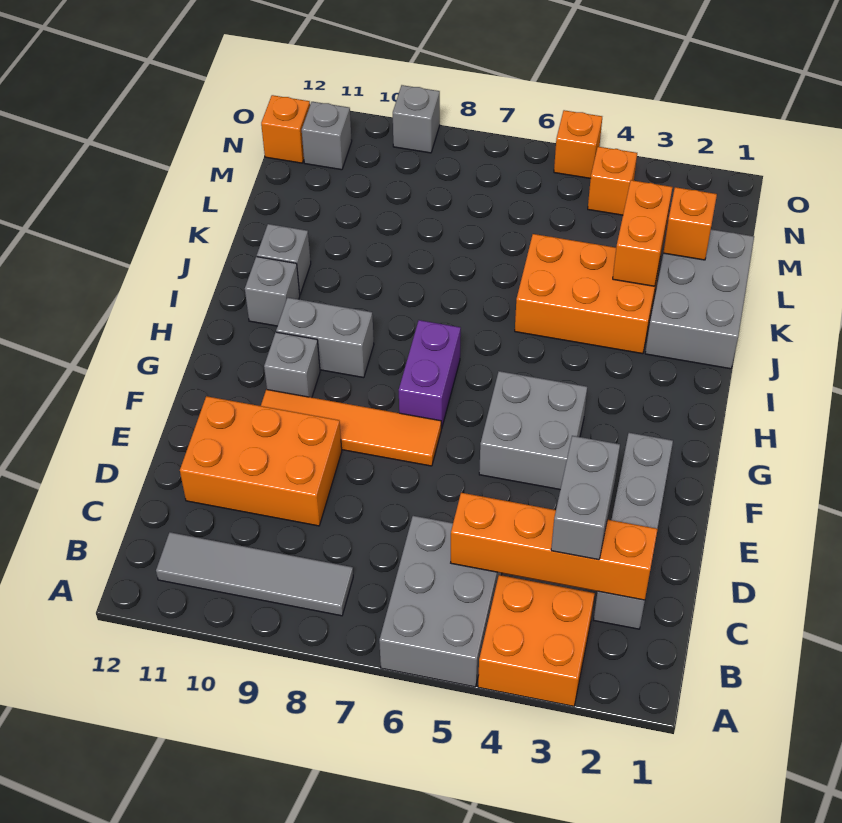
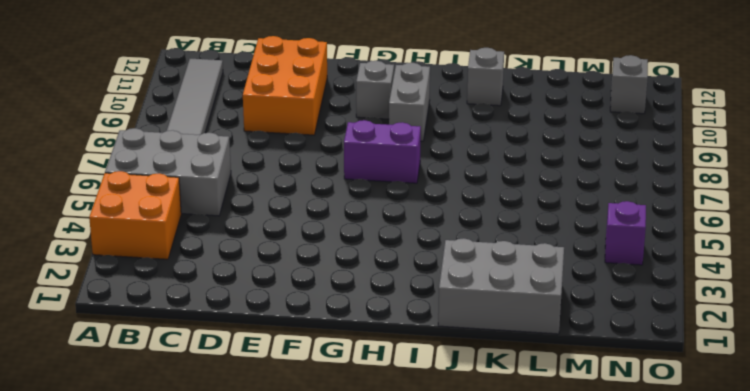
purple brick N4 level 1 -> orange brick N4 level 1
none -> grey brick C2:F2 level 1
none -> grey brick F4:G5 level 1
none -> orange tile F7:F10 level 1

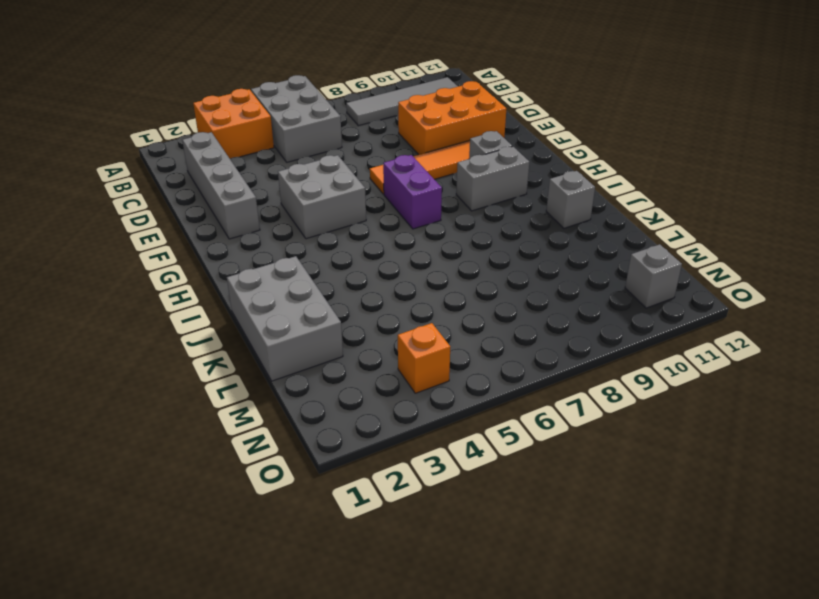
none -> grey brick I11 level 1
none -> orange brick J3:K5 level 1
none -> orange brick N12 level 1

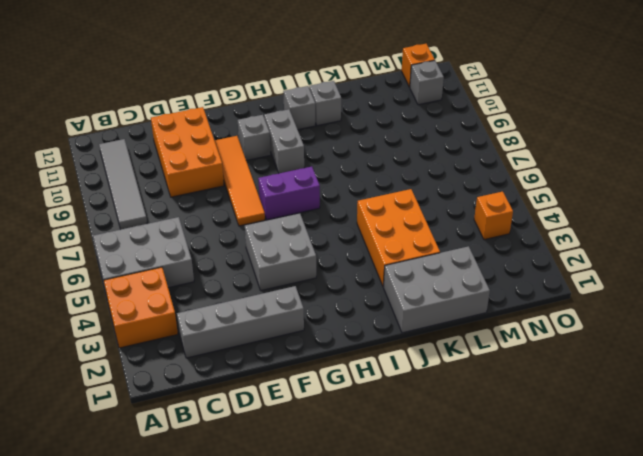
none -> orange brick O5 level 1
none -> grey brick O9 level 1
none -> orange brick C2:C5 level 2

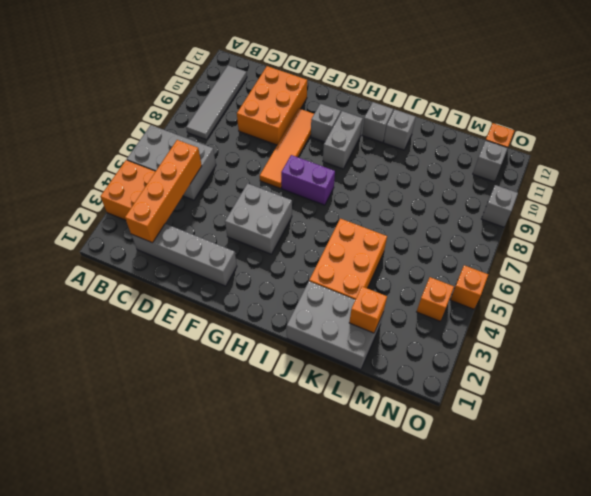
none -> orange brick K3:L3 level 2
none -> grey brick C3:D3 level 3

